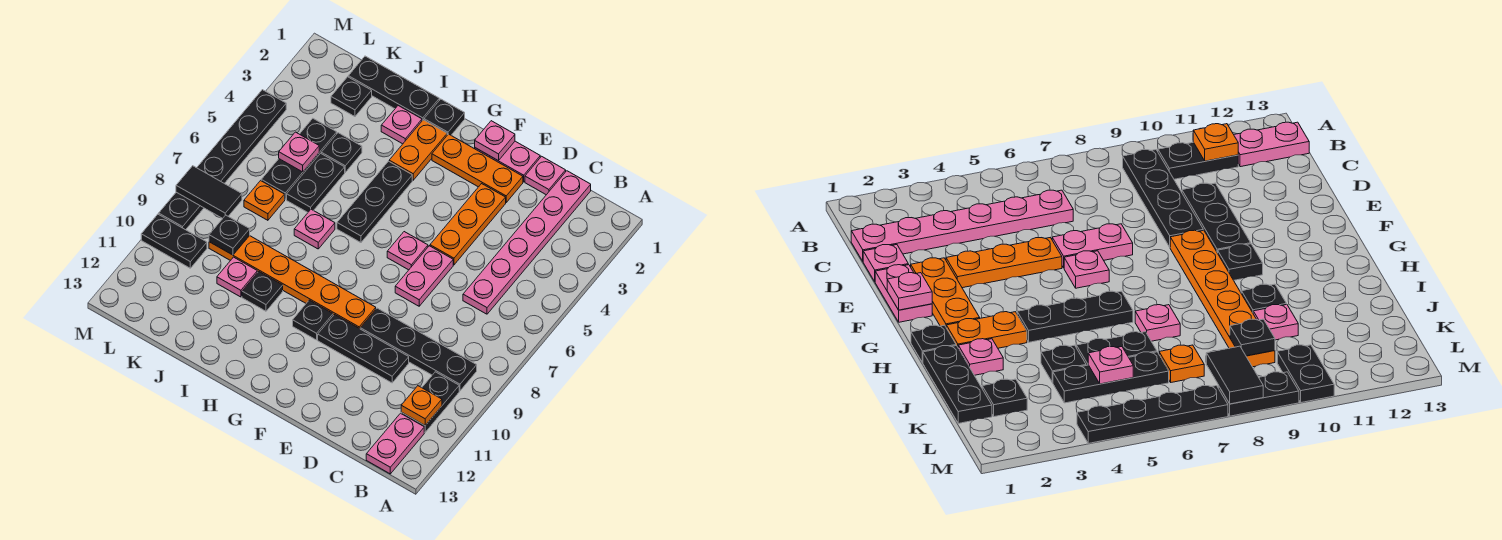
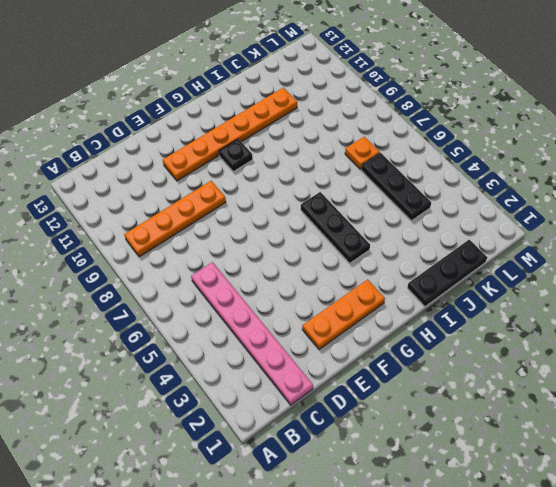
orange plate B9:E9 level 1 -> black plate B9:E9 level 1
orange plate E11:J11 level 1 -> orange plate F9:K9 level 1
none -> black plate B10:B11 level 1
none -> pink plate B12:B13 level 1
none -> pink plate D1 level 1
none -> black plate D10:F10 level 1

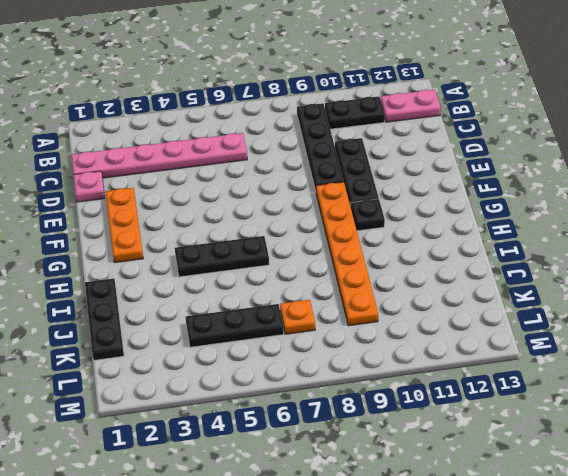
none -> pink plate E1:F1 level 1
none -> orange plate E3:E5 level 1
none -> pink plate E6:E7 level 1
none -> pink plate F6 level 1

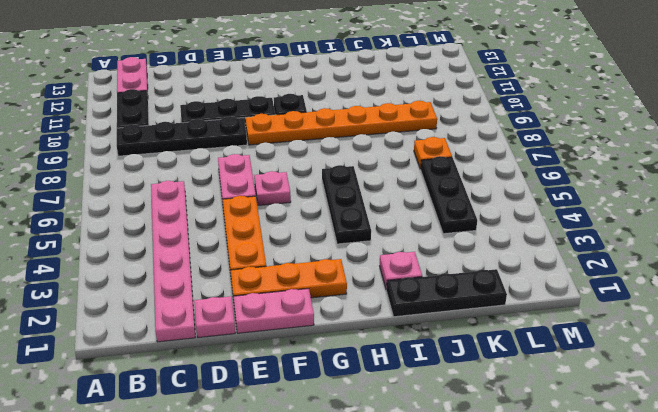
none -> black plate H1 level 1
none -> orange plate H2:H3 level 1
none -> pink plate I7 level 1
none -> black plate I10 level 1

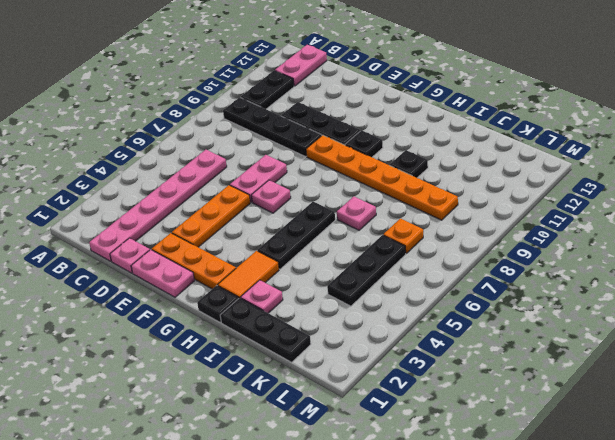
orange tile H2:H3 level 1 -> orange plate H2:H3 level 1
none -> black plate J4 level 1
none -> black plate J5:J6 level 1
none -> pink plate J10 level 1
none -> black plate K2 level 1

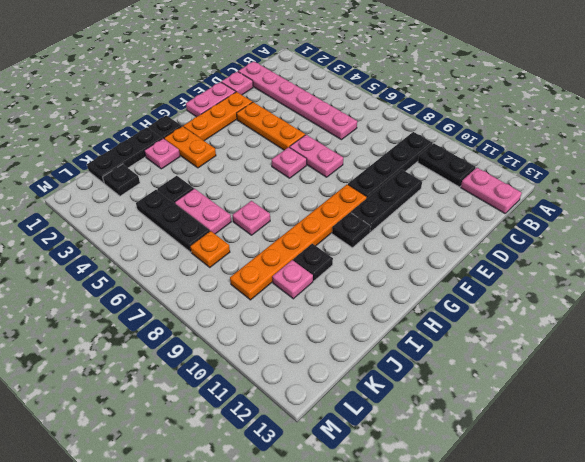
pink plate J5:J6 level 1 -> black plate J5:J6 level 1
none -> black plate H4:H6 level 1
none -> black plate L10:M10 level 1
none -> black plate M4:M7 level 1
none -> black plate M8:M9 level 1

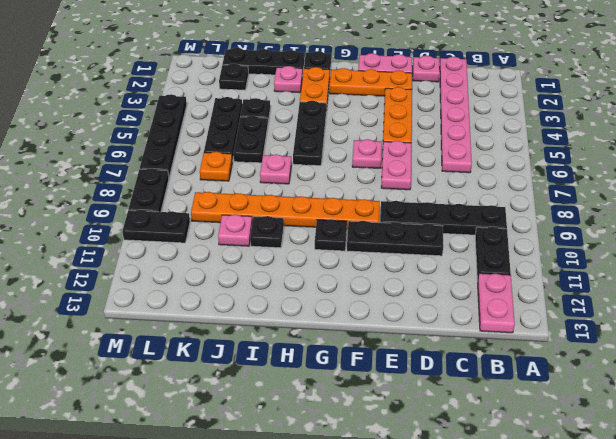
none -> orange plate B11 level 2
none -> pink plate F1 level 2
none -> pink plate K5 level 2
none -> black plate K9 level 2

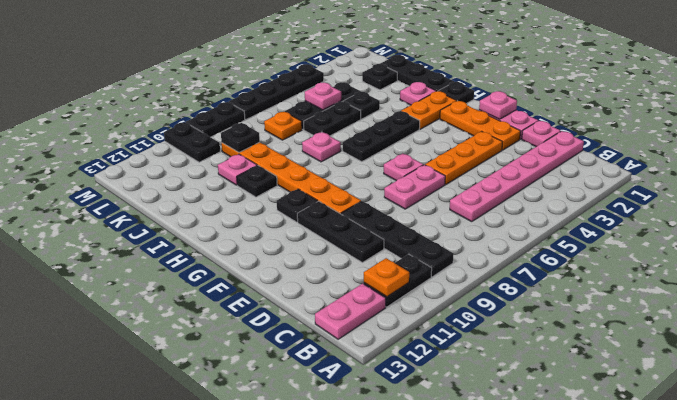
none -> black tile L8:M8 level 2

